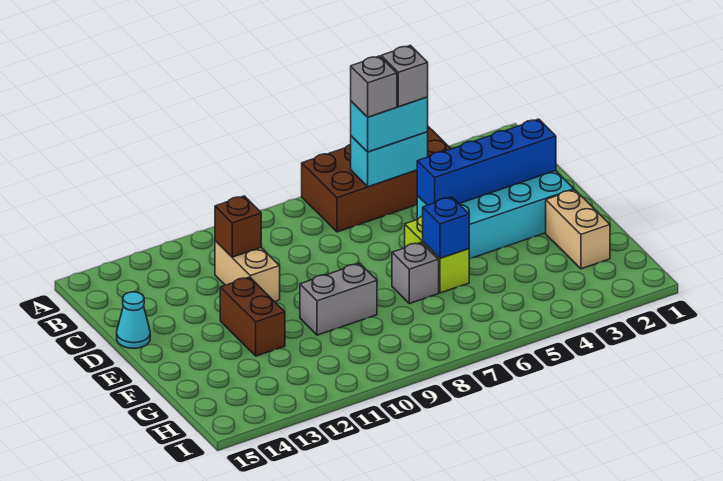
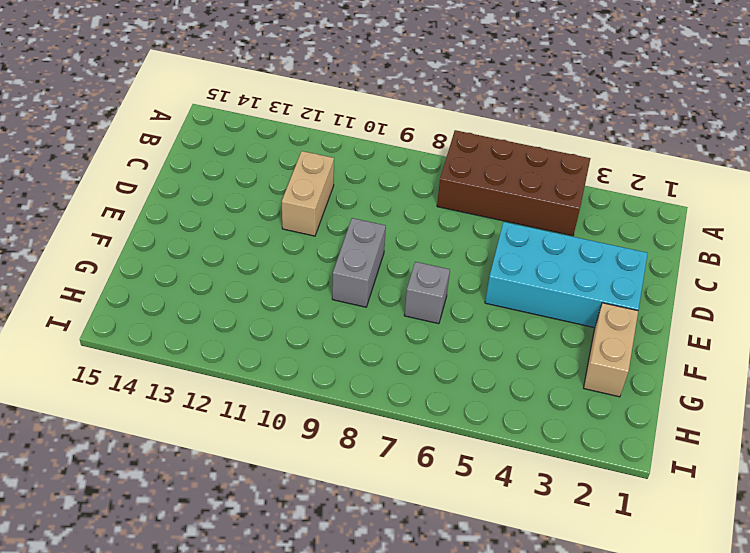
grey brick E9:F9 level 1 -> grey brick F9:F10 level 1
none -> cyan cone D15 level 1
none -> lime brick E6:F6 level 1
none -> brown brick E12:F12 level 1

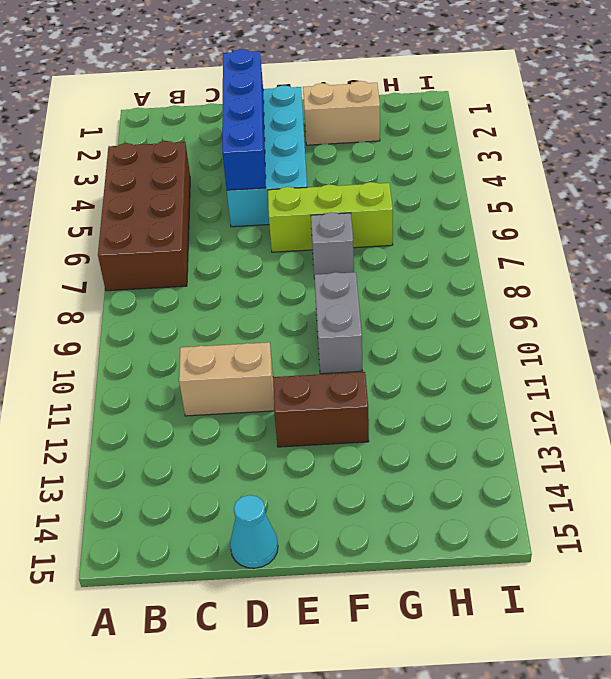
lime brick E6:G6 level 1 -> lime brick E6:F6 level 1
none -> cyan brick B5:B6 level 2
none -> brown brick C11 level 2
none -> blue brick F6 level 2

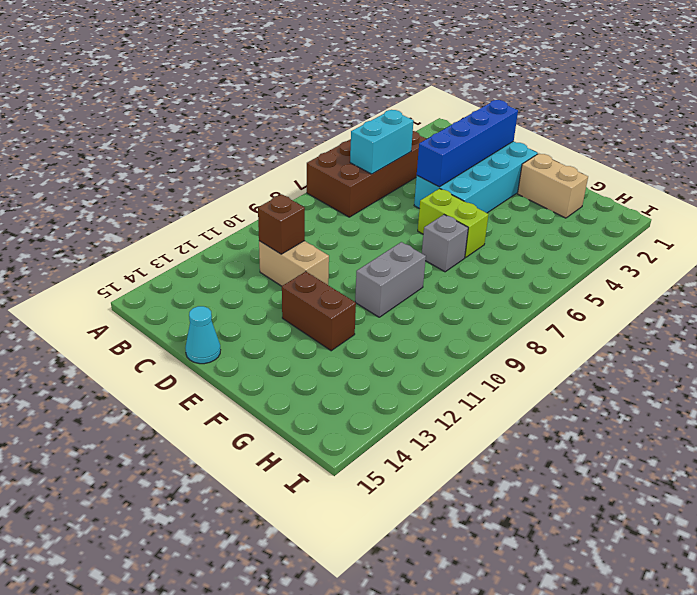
none -> blue brick F6 level 2
none -> cyan brick B5:B6 level 3
none -> grey brick B5 level 4

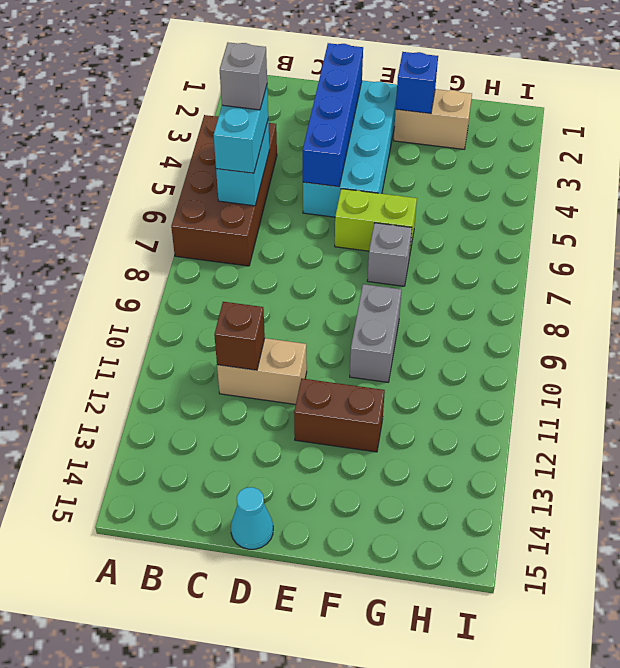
blue brick F2 level 2 -> blue brick F6 level 2
none -> grey brick B6 level 4

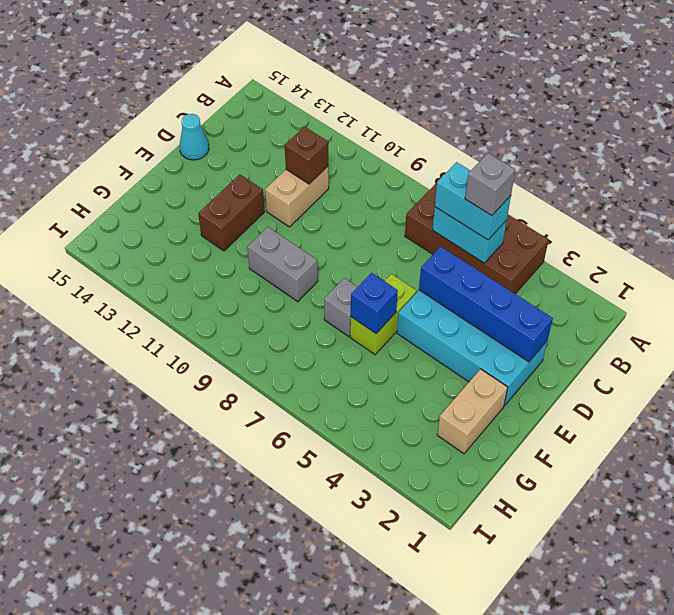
none -> grey brick B6 level 4

